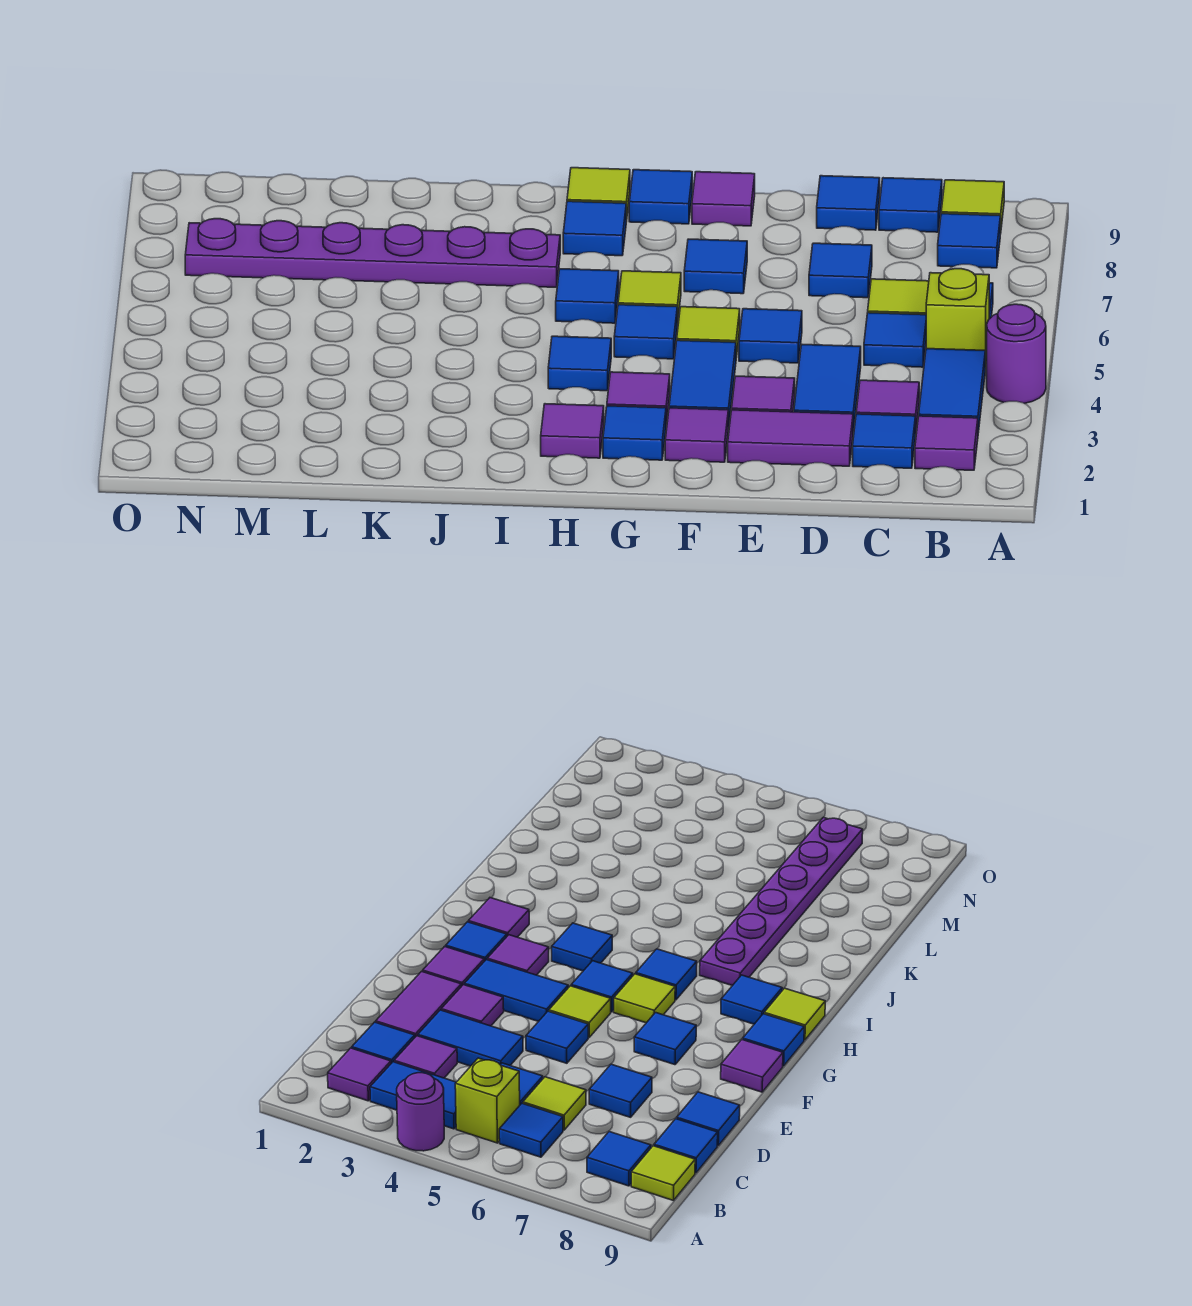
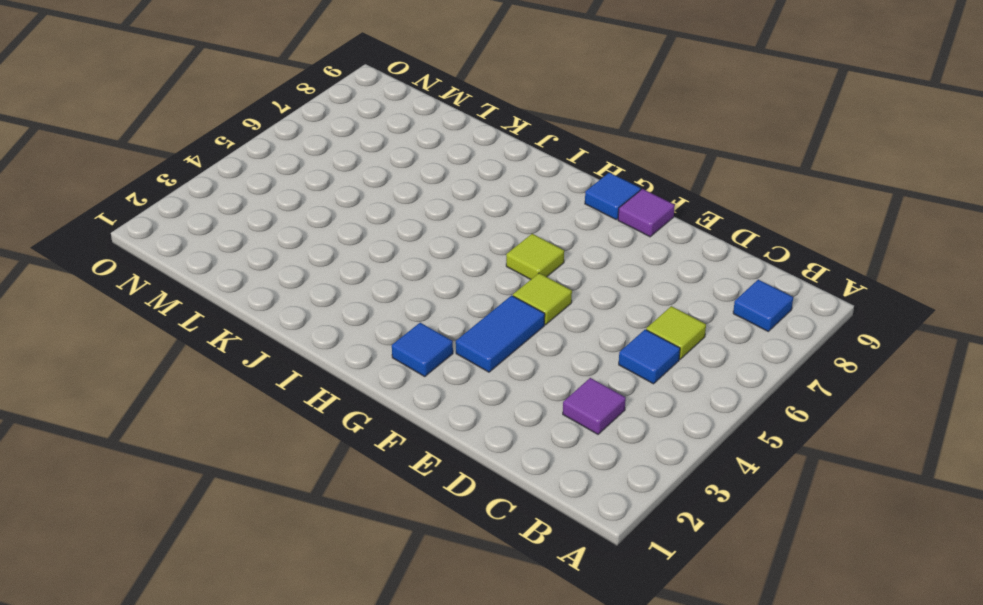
none -> purple round brick A4 level 1
none -> purple tile B2 level 1
none -> blue tile B3:B4 level 1
none -> lime brick B5 level 1

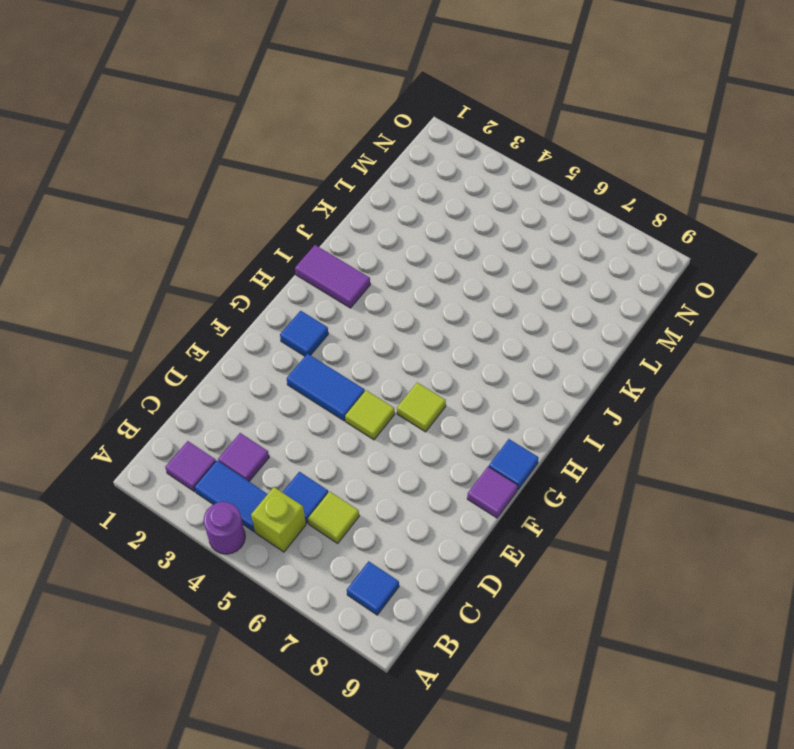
purple tile I1:I2 level 1 -> purple tile D2:E2 level 1
none -> blue tile B6 level 1
none -> lime tile B9 level 1
none -> blue tile C2 level 1
none -> blue tile C9 level 1

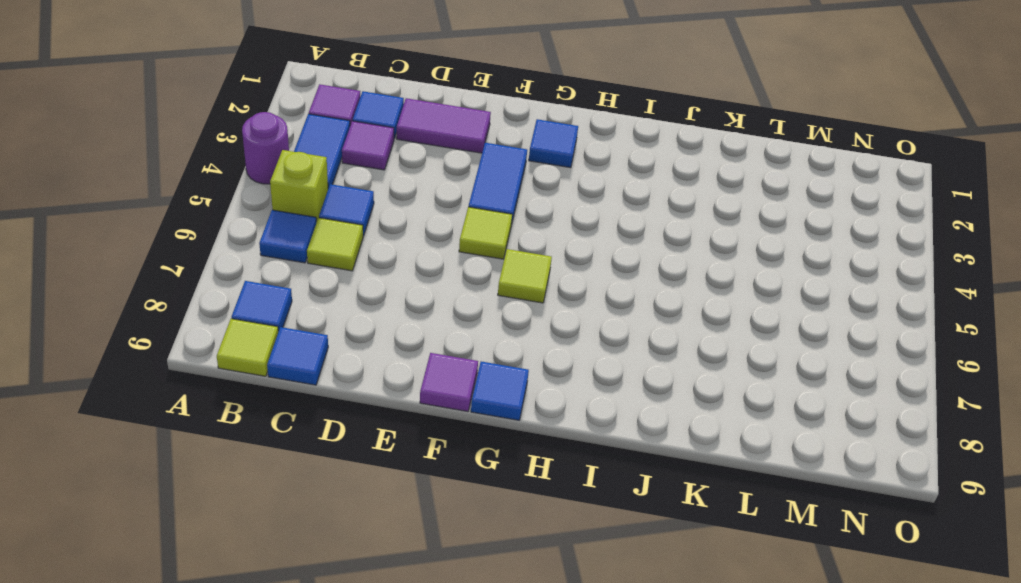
none -> blue tile D3:D4 level 1
none -> blue tile D7 level 1
none -> blue tile D9 level 1
none -> purple tile E3 level 1

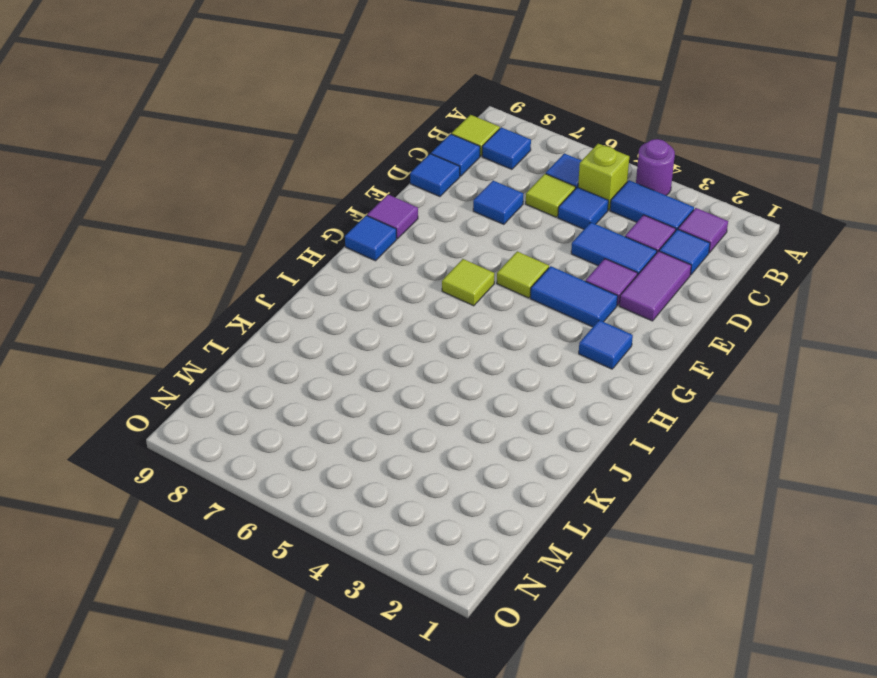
none -> blue tile E5 level 1
none -> purple tile F2 level 1
none -> blue tile F7 level 1
none -> purple tile G3 level 1

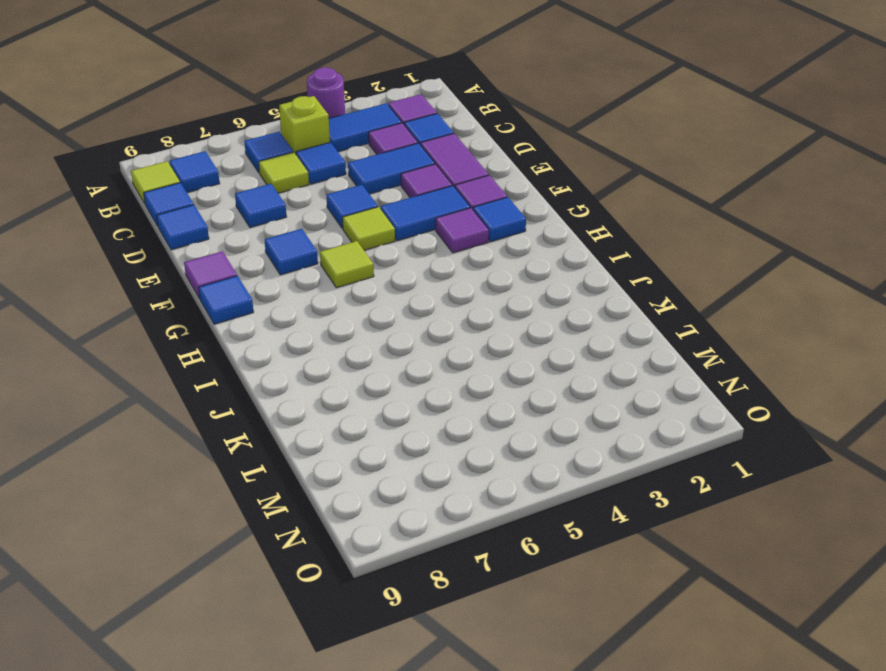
none -> blue tile G5 level 1
none -> purple tile H2 level 1
none -> blue tile H4 level 1
none -> blue tile H6 level 1

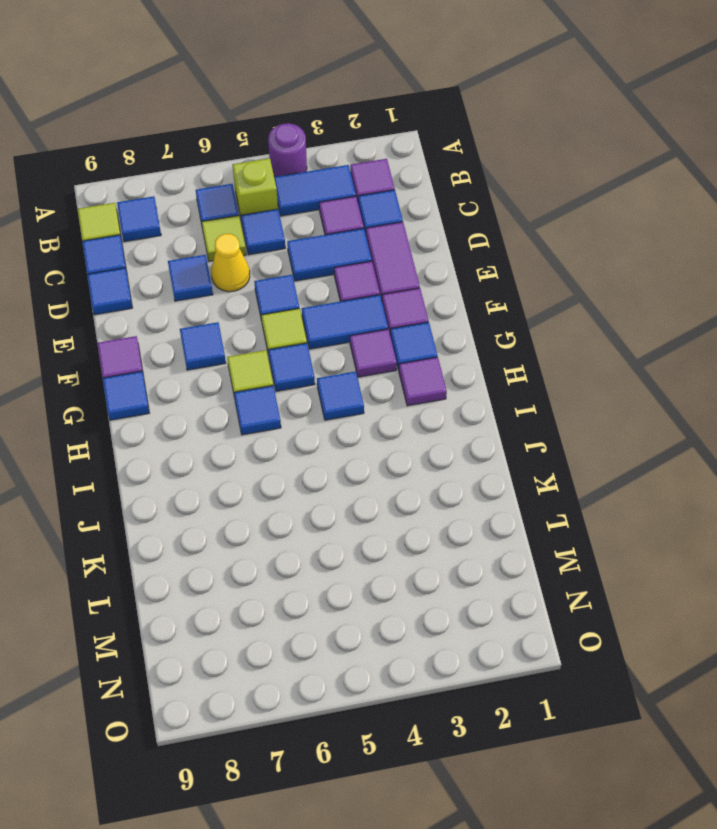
yellow cone D6 level 1 -> none
none -> blue tile H8 level 1
none -> lime tile H9 level 1
none -> purple plate I7:N7 level 1

